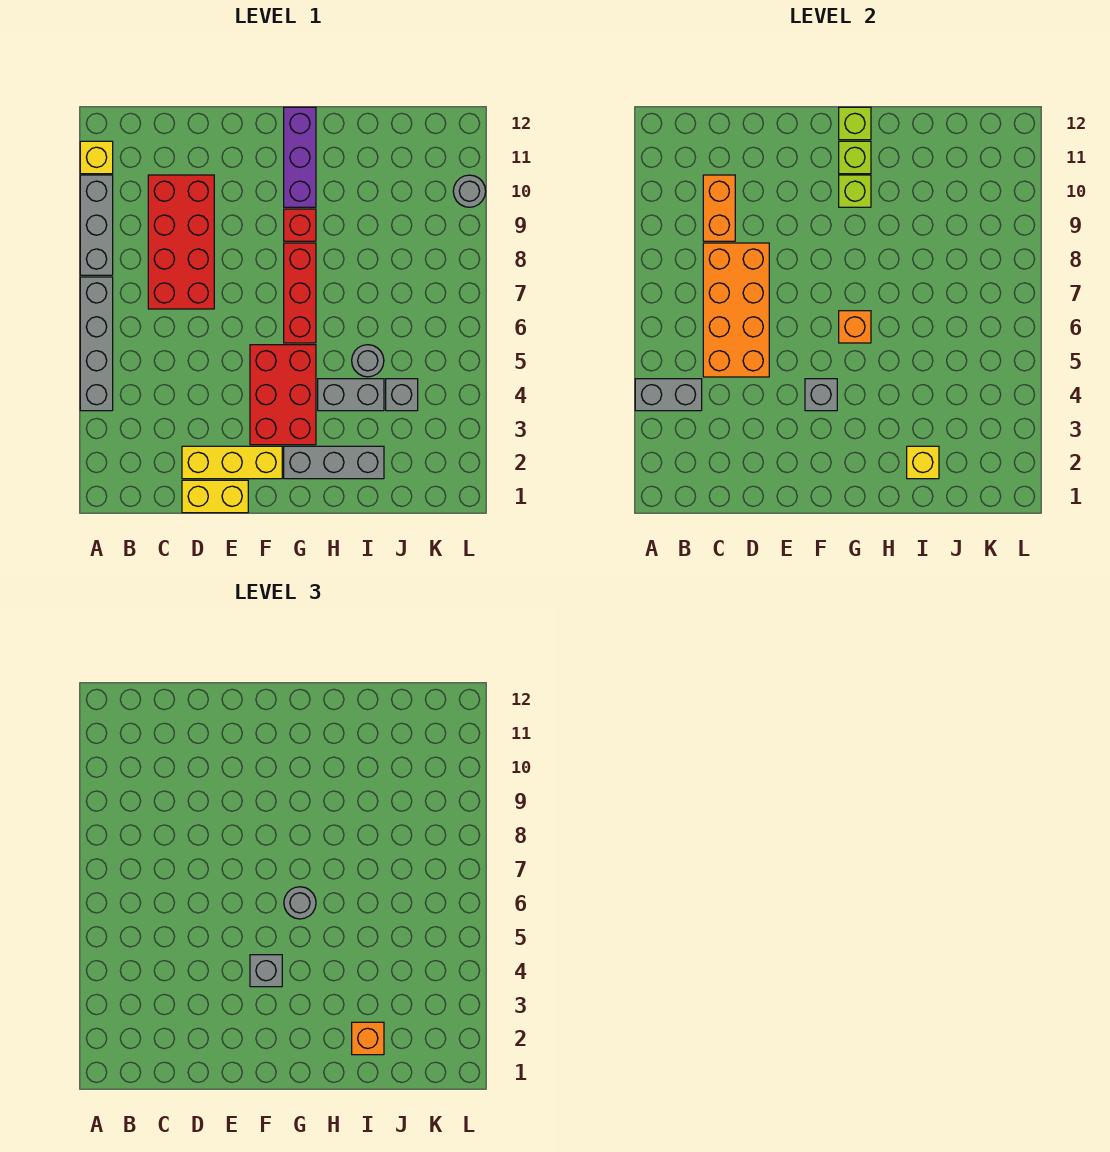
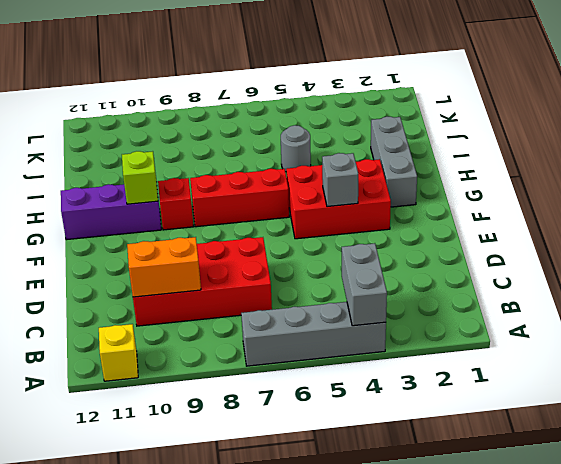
none -> grey brick A8:A10 level 1
none -> yellow brick D1:E1 level 1
none -> yellow brick D2:F2 level 1

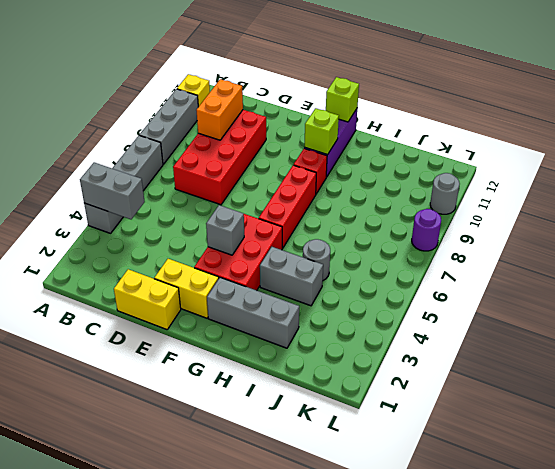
yellow brick E2:F2 level 1 -> yellow brick D2:F2 level 1
purple round brick L8 level 1 -> none
none -> grey brick J4 level 1
none -> orange brick C5:D8 level 2
none -> orange brick G6 level 2

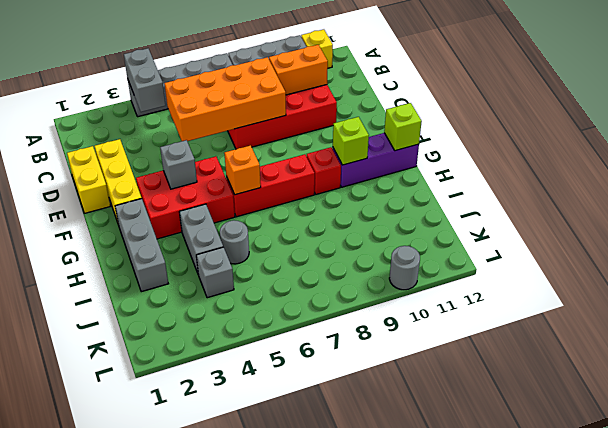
none -> lime brick G11 level 2
none -> yellow brick I2 level 2
none -> grey brick F4 level 3

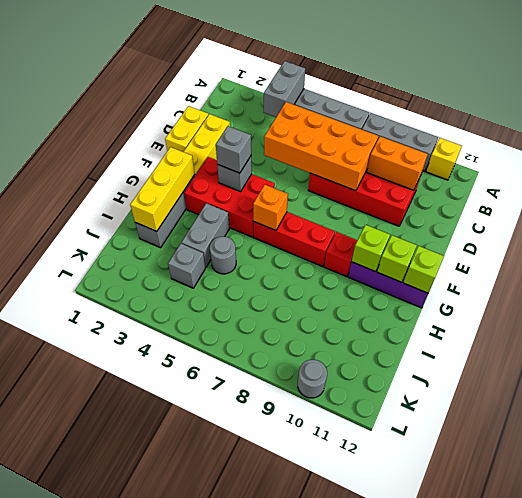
yellow brick G2:I2 level 2 -> yellow brick I2 level 2
none -> grey round brick G6 level 3
none -> orange brick I2 level 3

